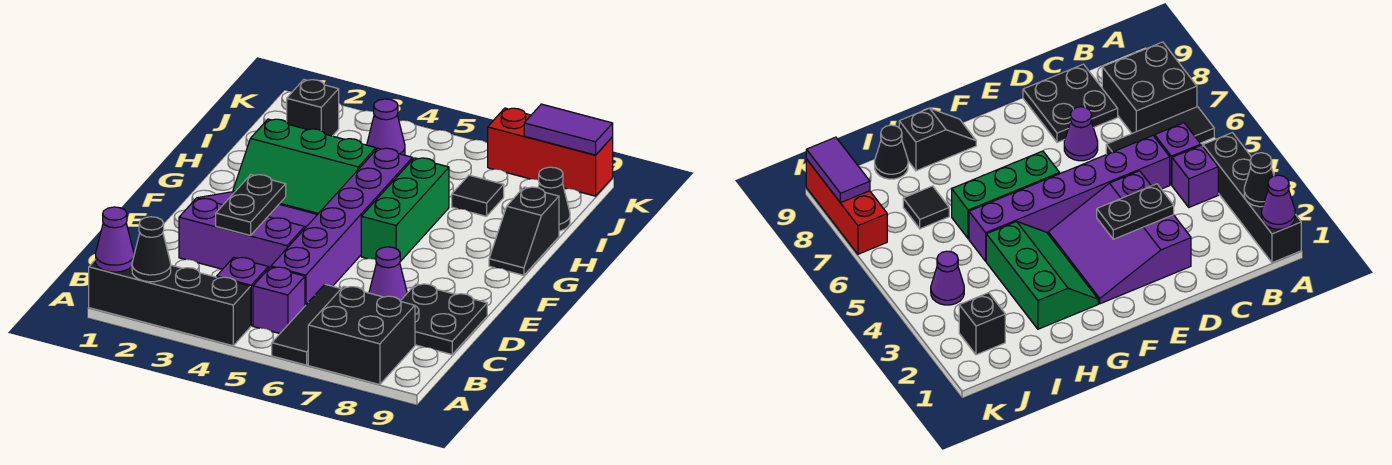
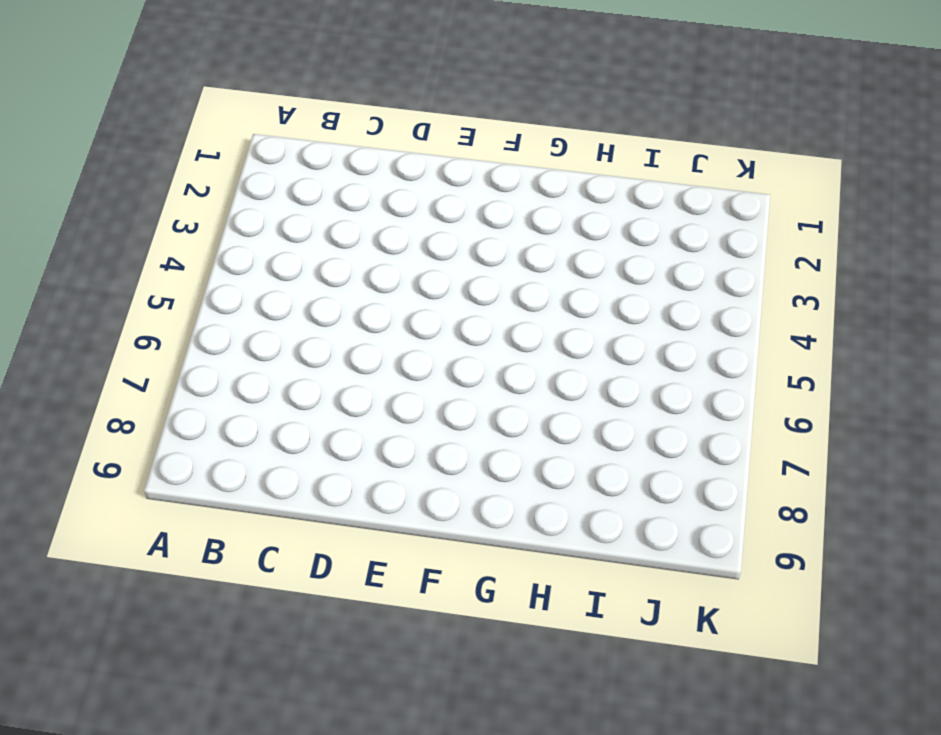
none -> black brick A1:A4 level 1
none -> black tile A6:C6 level 1
none -> black brick A7:B8 level 1

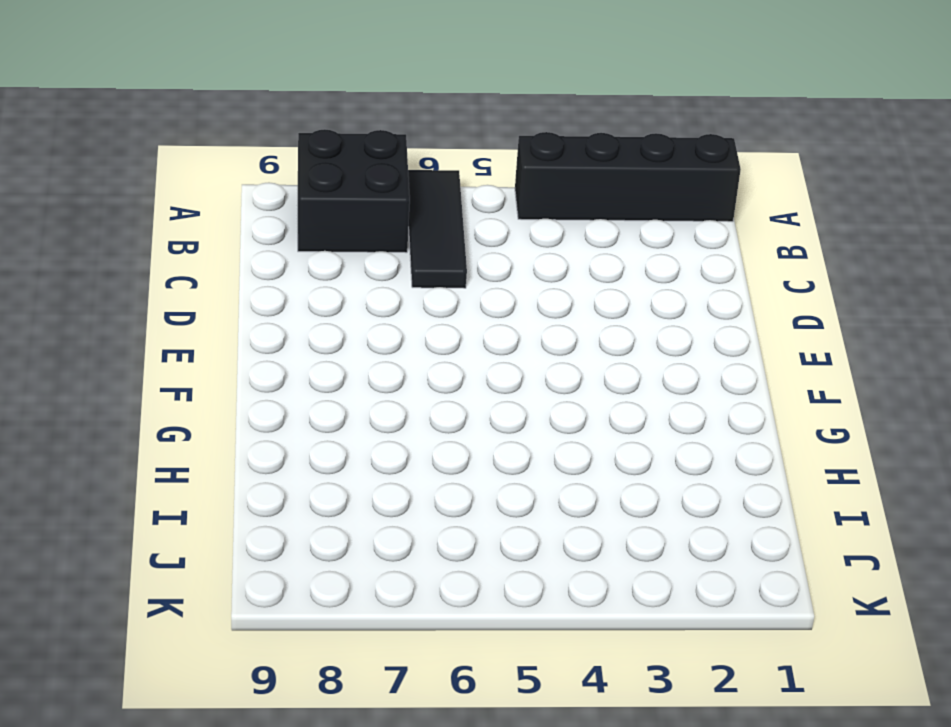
none -> purple brick B4 level 1
none -> purple brick B5 level 1
none -> purple brick C5:H5 level 1

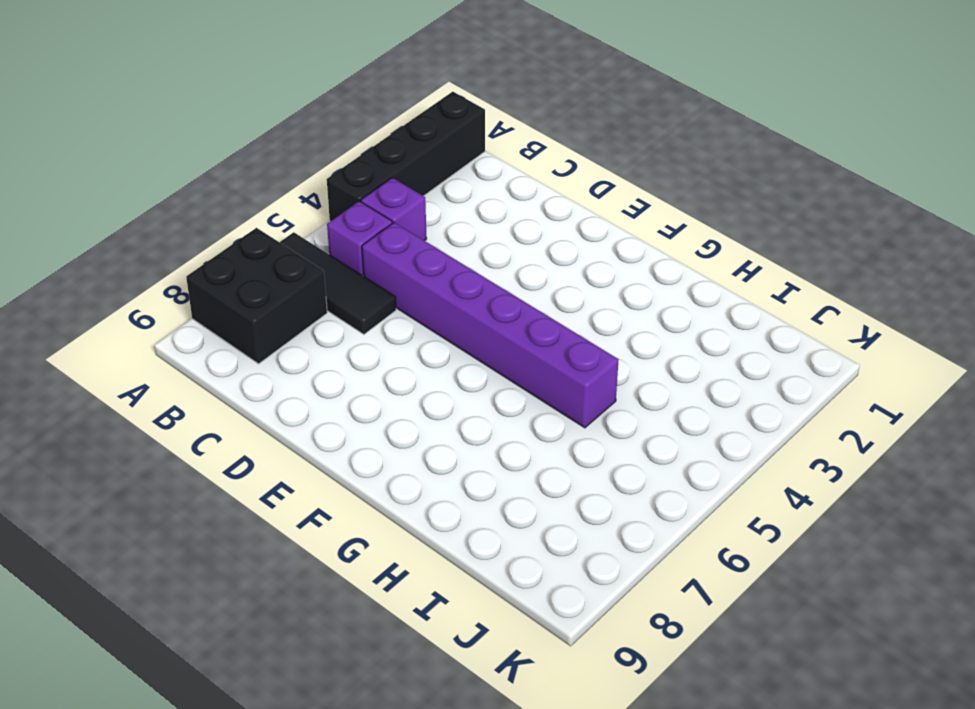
none -> black plate C8:D9 level 1
none -> purple slope D2:F4 level 1 top D
none -> purple cone D7 level 1

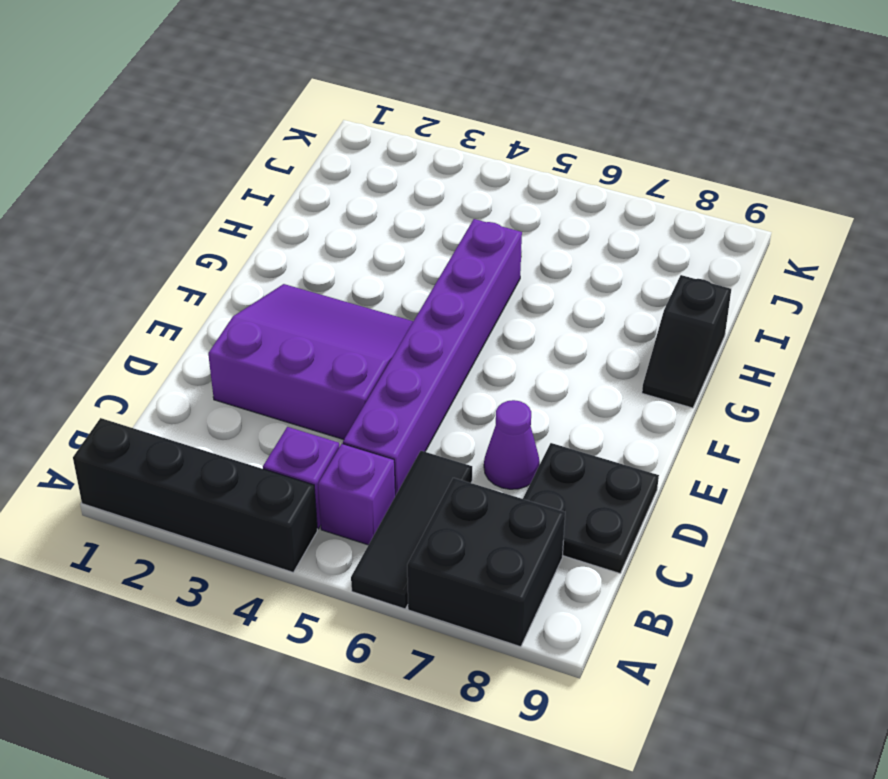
none -> green brick F6:H6 level 1
none -> green slope G2:H4 level 1 top H
none -> black tile I7 level 1

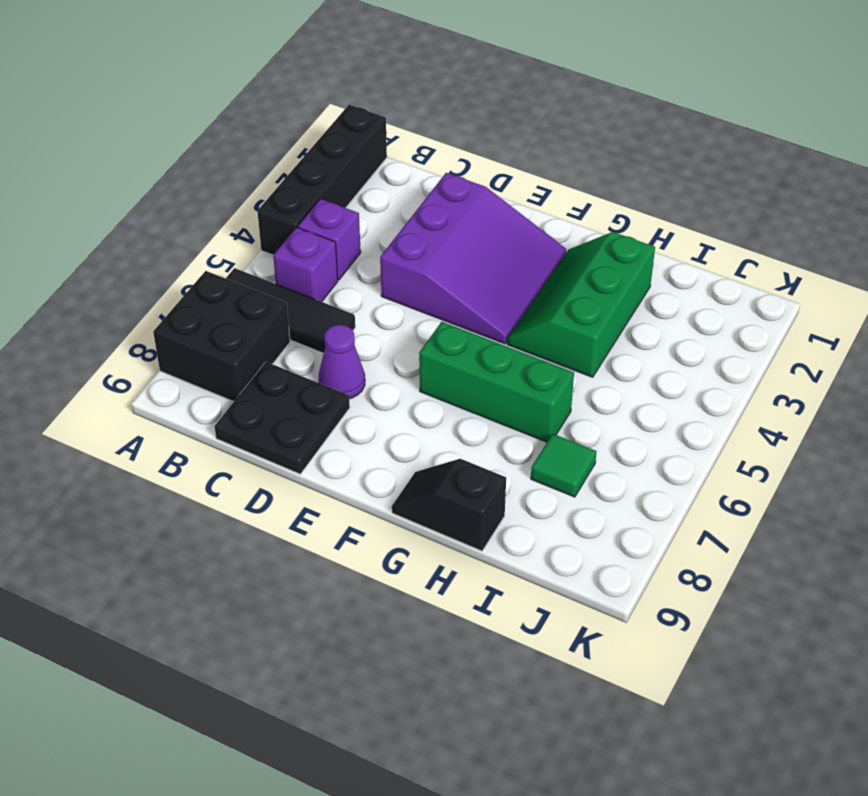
green tile I7 level 1 -> black tile I7 level 1
none -> purple brick C5:H5 level 1
none -> black cone I9 level 1
none -> black brick J2 level 1

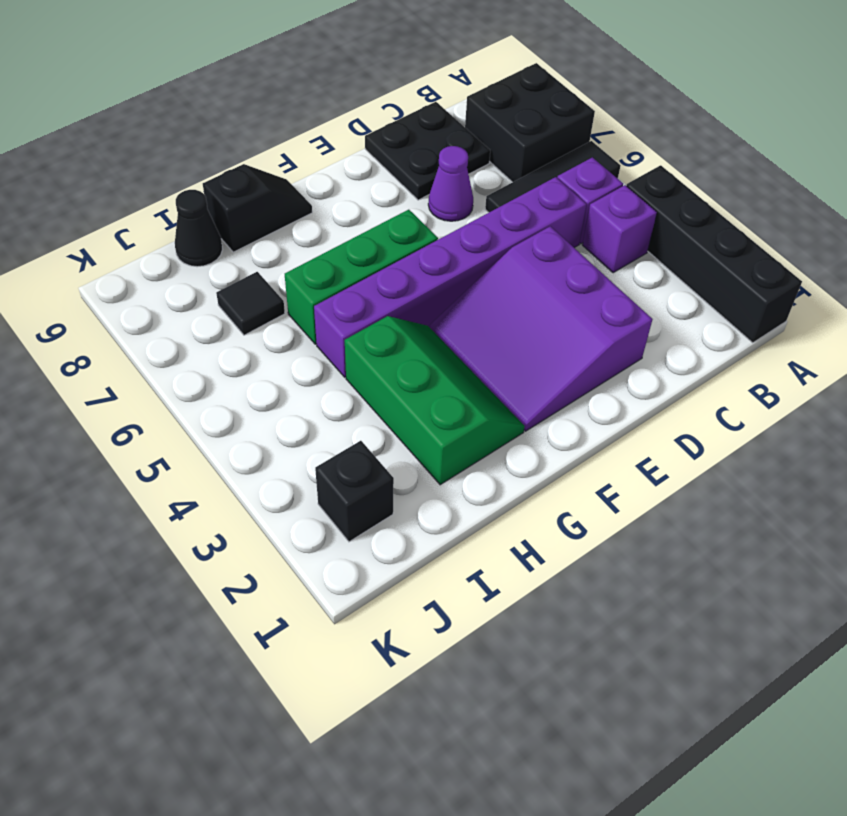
none -> purple cone J4 level 1
none -> red brick K7:K9 level 1
none -> purple cone A1 level 2

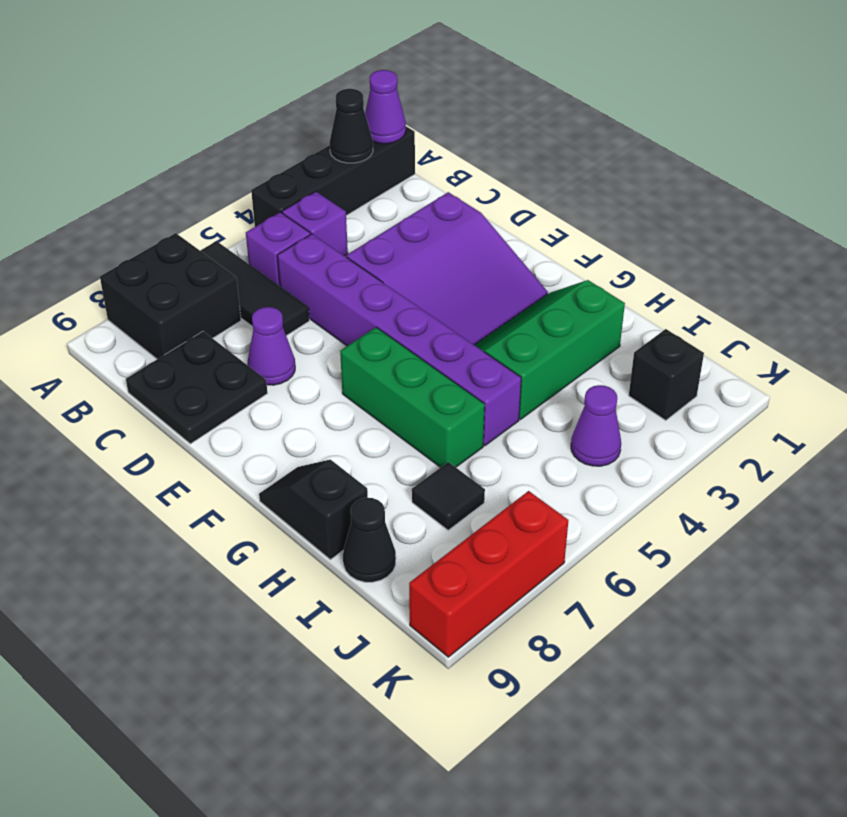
none -> black plate D3:E3 level 2
none -> purple tile K8:K9 level 2

